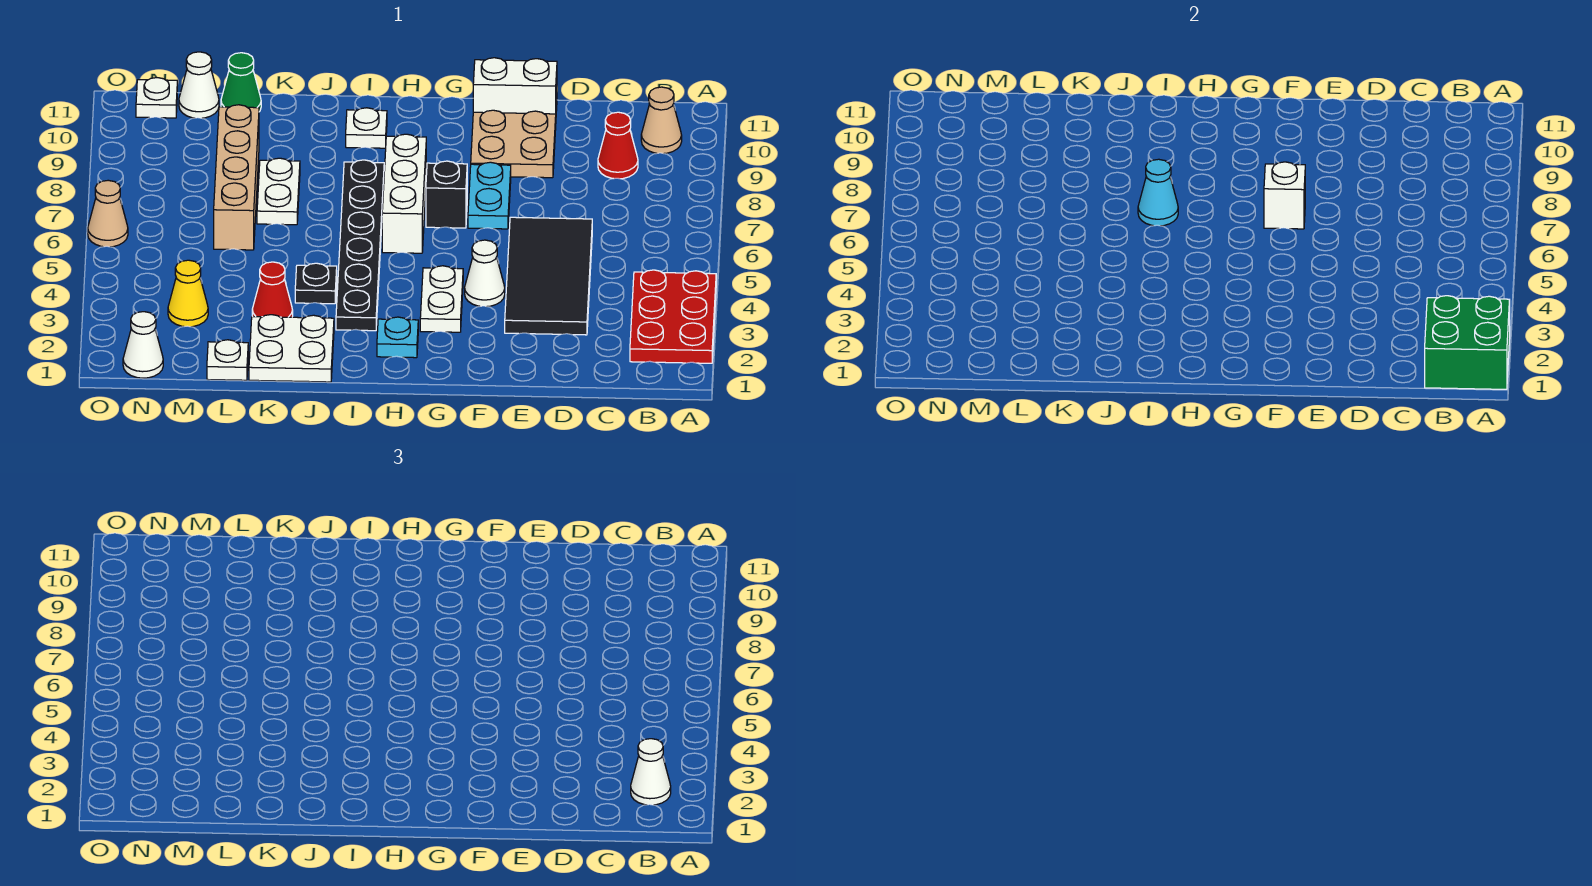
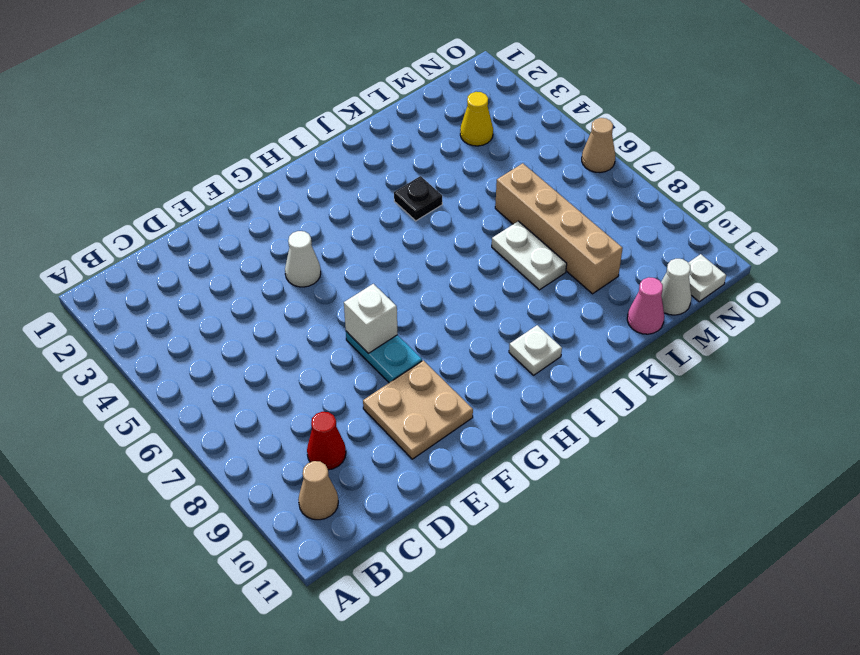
pink cone L11 level 1 -> green cone L11 level 1
none -> red plate A2:B4 level 1
none -> black tile D3:E6 level 1
none -> white brick E11:F11 level 1
none -> white plate G3:G4 level 1

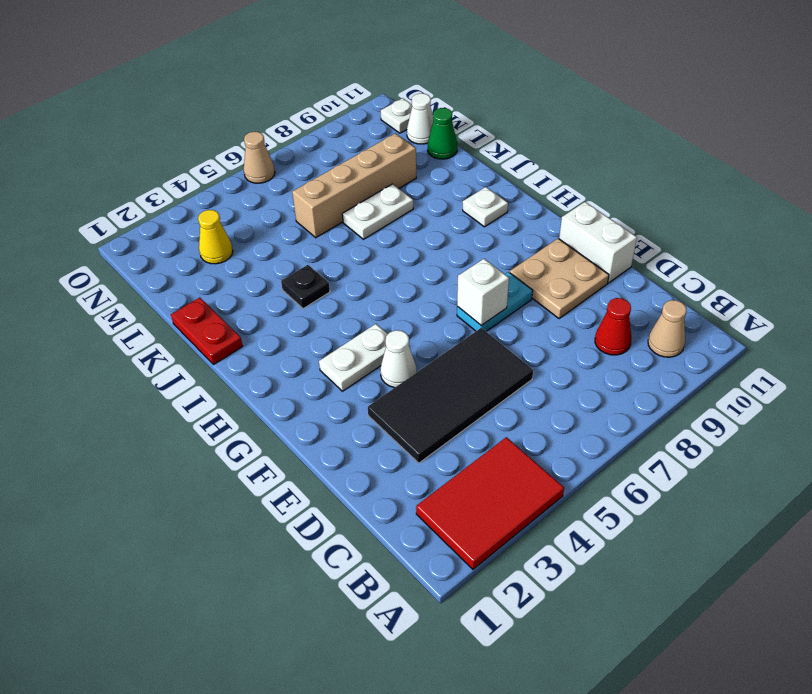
red tile A2:B4 level 1 -> red plate A2:B4 level 1
red plate J1:K1 level 1 -> white plate J1:K2 level 1
none -> black brick G7 level 1
none -> cyan plate H2 level 1
none -> white brick H6:H8 level 1
none -> black plate I3:I8 level 1

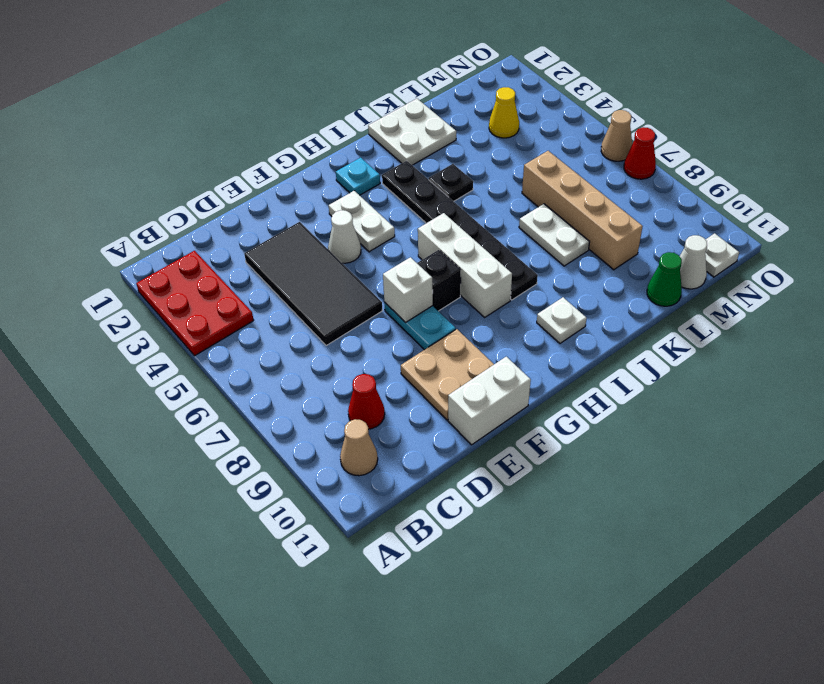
red cone O7 level 1 -> red cone K3 level 1
none -> white plate L1 level 1
none -> white cone N1 level 1
none -> green brick A1:B2 level 2
none -> cyan cone I7 level 2

